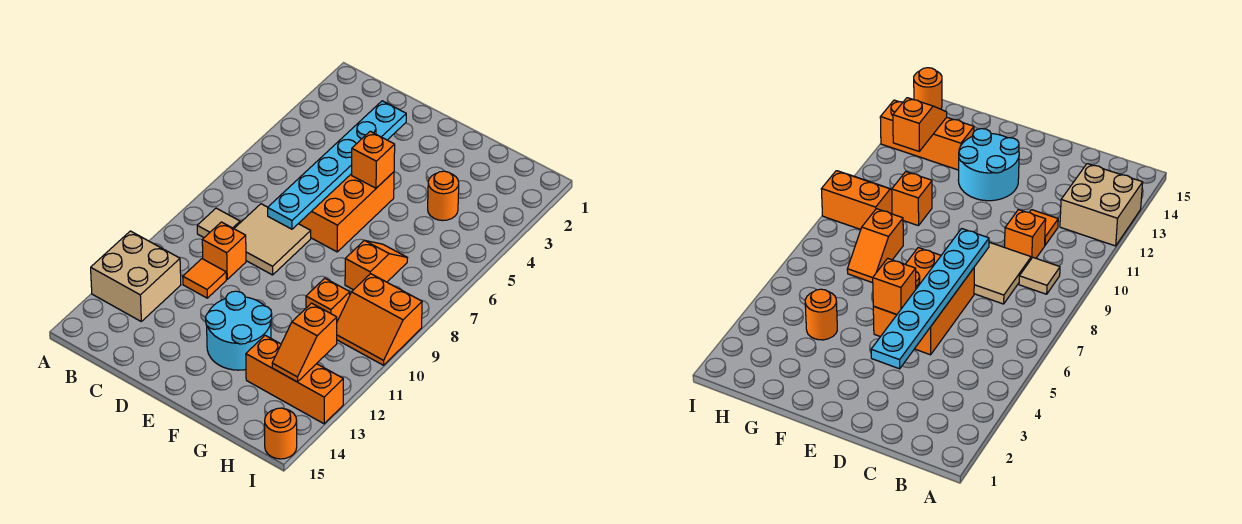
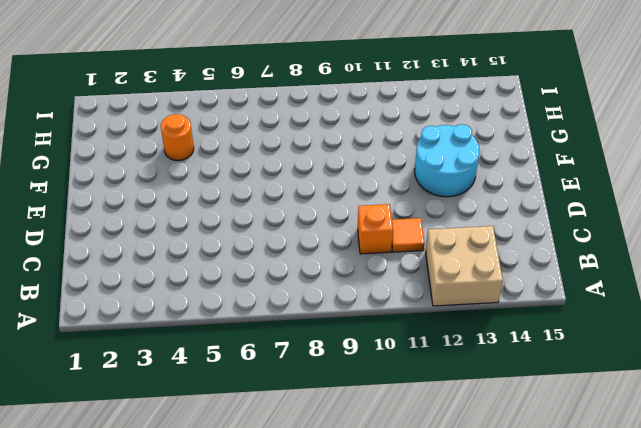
none -> tan tile B9 level 1
none -> tan tile C8:D9 level 1
none -> orange brick D5:E7 level 1

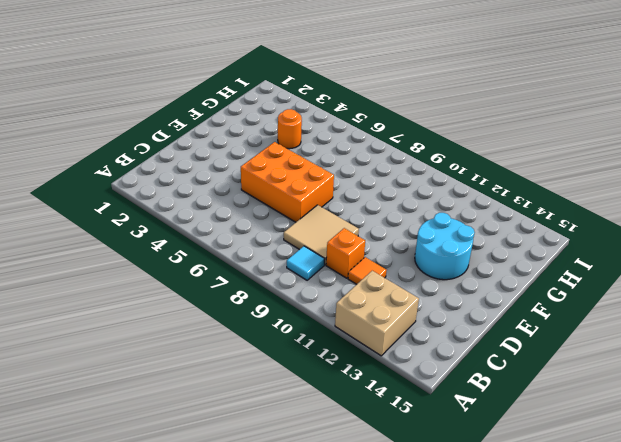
cyan tile B9 level 1 -> tan tile B9 level 1
none -> orange slope G7:G8 level 1 top 8
none -> orange brick G10 level 1
none -> orange brick G13:I13 level 1

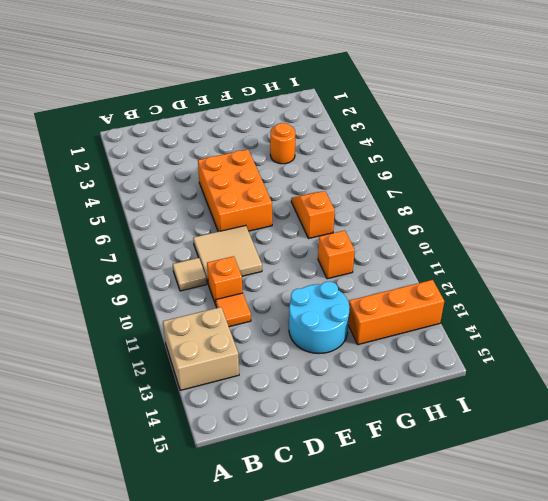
none -> orange slope H9:I10 level 1 top 9
none -> orange round brick I15 level 1
none -> cyan plate D3:D8 level 2

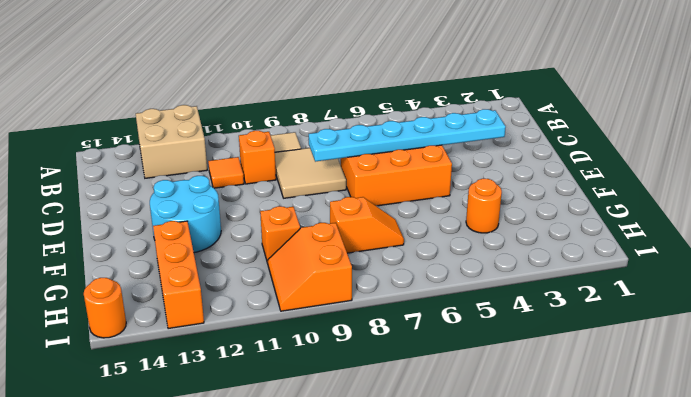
none -> orange brick E5 level 2
none -> orange slope H12:H13 level 2 top 12

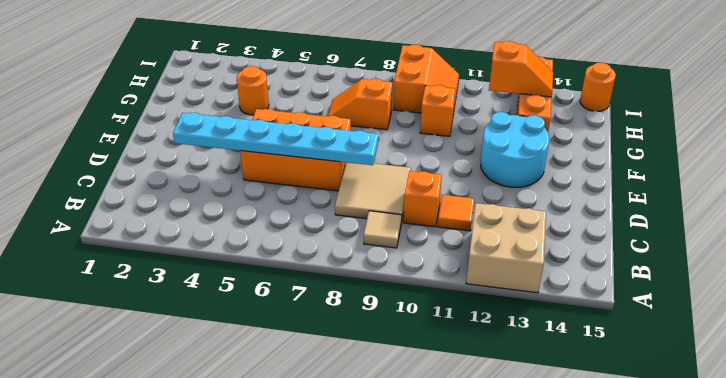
none -> orange brick E5 level 2

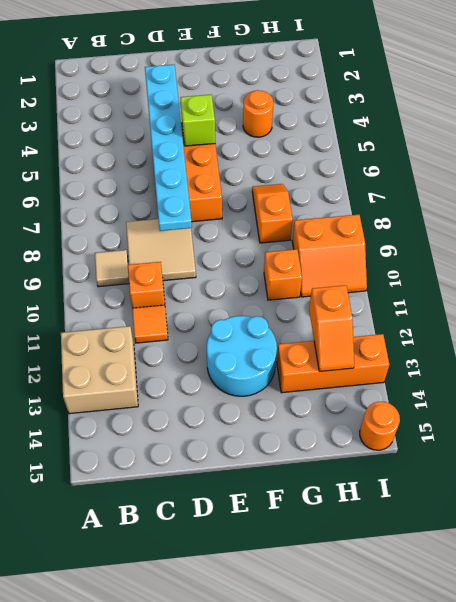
lime brick E5 level 2 -> orange brick E5 level 2

